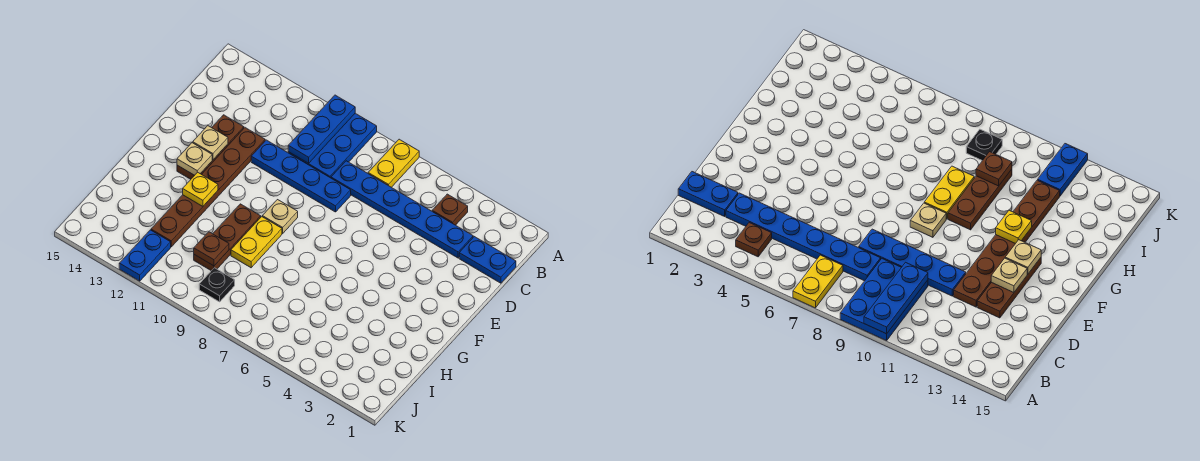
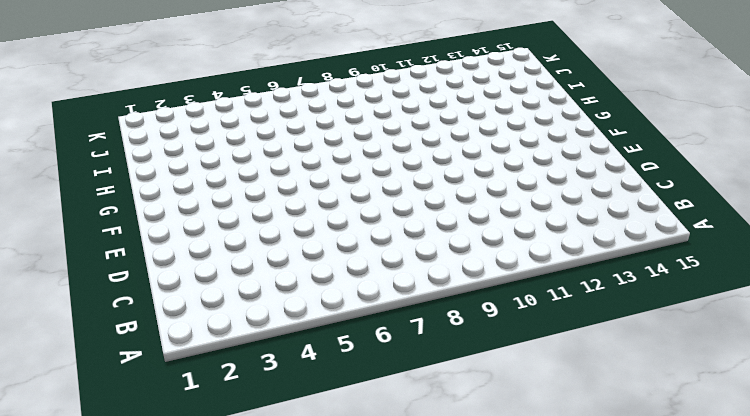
none -> yellow plate A7:B7 level 1
none -> blue plate A9:C10 level 1
none -> brown plate B4 level 1

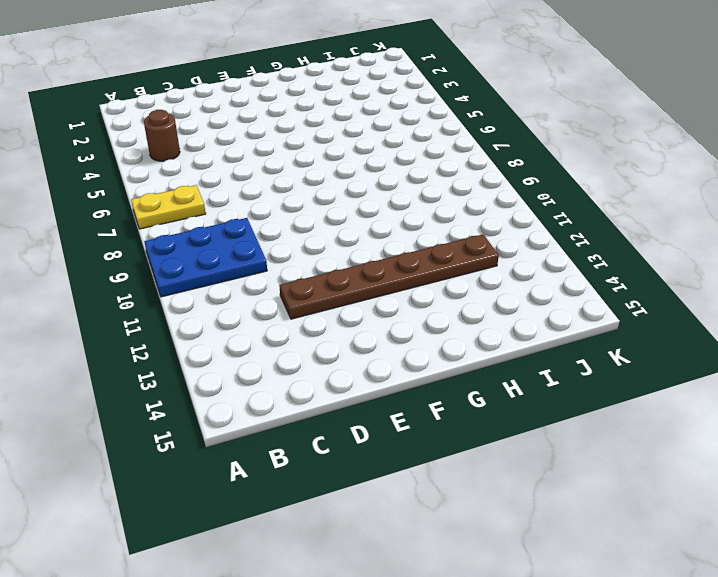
brown round brick B4 level 1 -> brown plate B4 level 1
none -> blue plate C1:C2 level 1
none -> blue plate C3:C8 level 1
none -> blue plate D8:D11 level 1

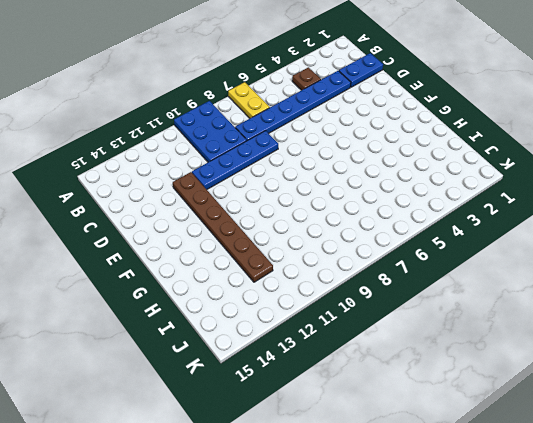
none -> brown plate D13:F13 level 1
none -> tan plate F9 level 1
none -> yellow plate G9:H9 level 1

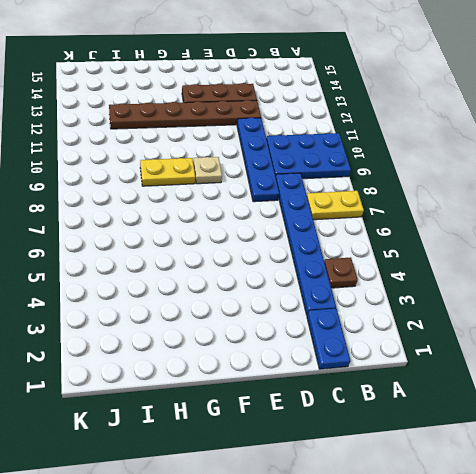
none -> brown plate G10:I10 level 1
none -> black plate J9 level 1
none -> blue plate J12:K12 level 1

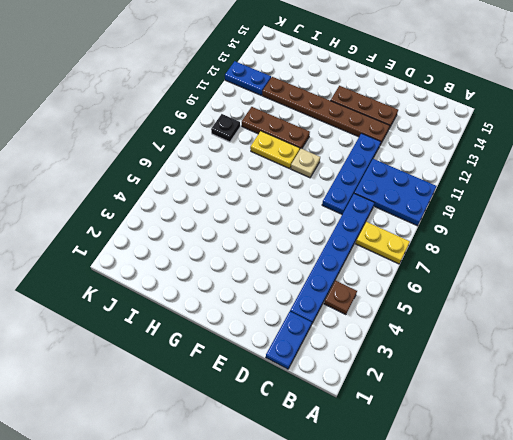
none -> blue plate A10:C10 level 2
none -> tan plate E13 level 2
none -> tan plate F13 level 2

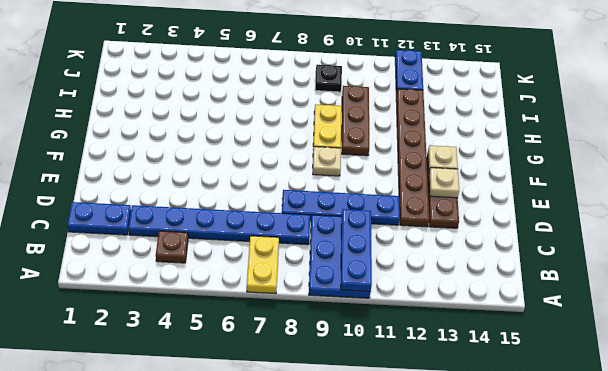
none -> yellow plate G12 level 2
none -> brown plate I10 level 2

